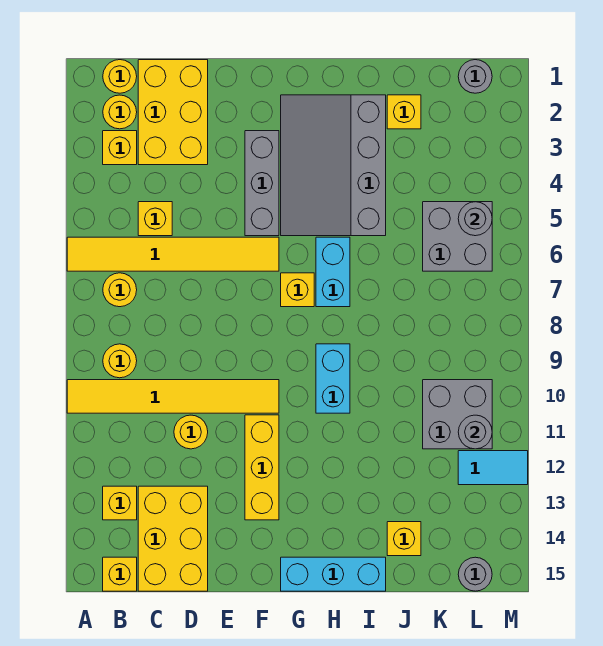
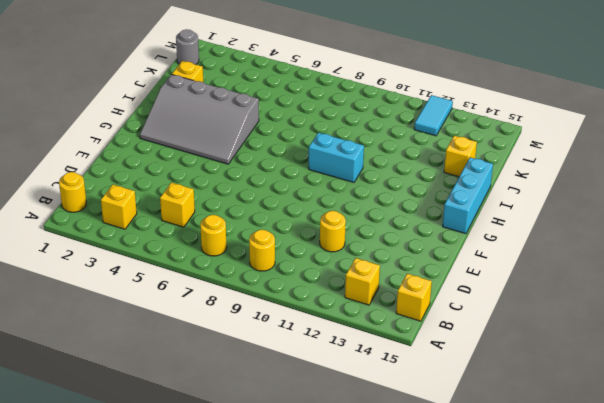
none -> yellow tile A6:F6 level 1
none -> yellow tile A10:F10 level 1
none -> yellow round brick B2 level 1

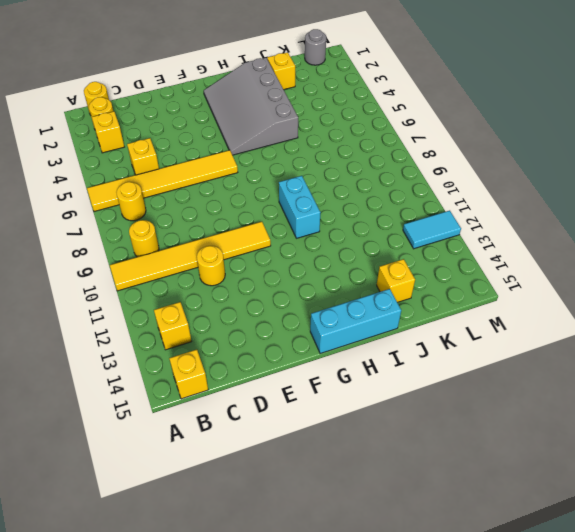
none -> yellow brick C1:D3 level 1
none -> yellow brick C13:D15 level 1
none -> grey brick F3:F5 level 1

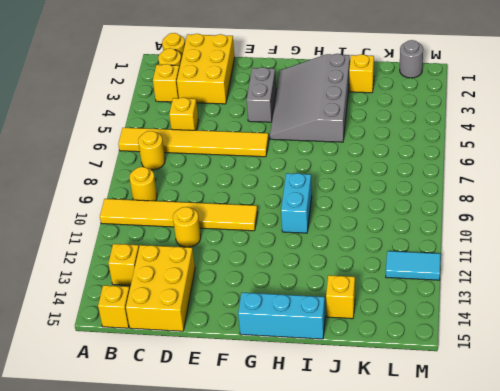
grey brick F3:F4 level 1 -> grey brick F3:F5 level 1
none -> yellow brick F11:F13 level 1
none -> yellow brick G7 level 1
none -> cyan brick H6:H7 level 1

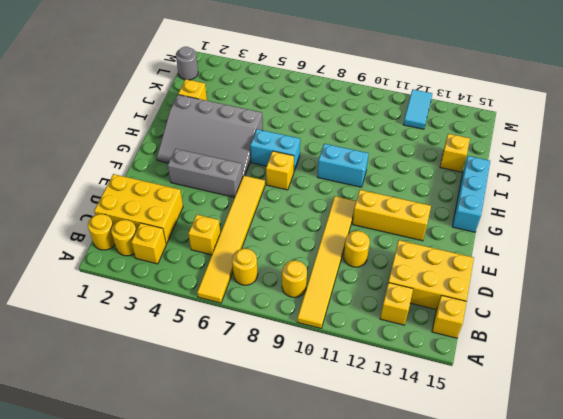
none -> grey brick K5:L6 level 1
none -> grey brick K10:L11 level 1
none -> grey round brick L15 level 1

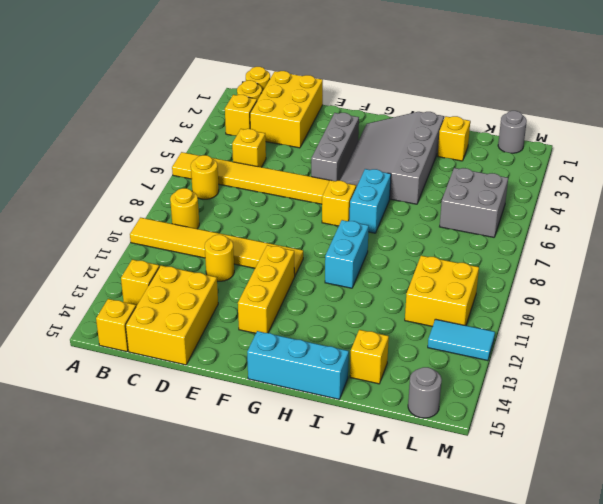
yellow brick K10:L11 level 1 -> grey brick K10:L11 level 1
none -> grey round brick L5 level 2
none -> grey round brick L11 level 2

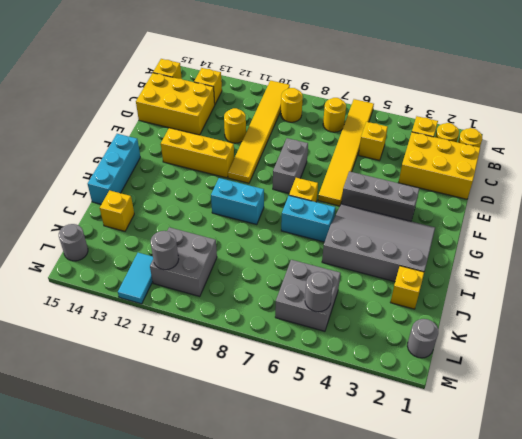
grey brick E8:F8 level 1 -> none

